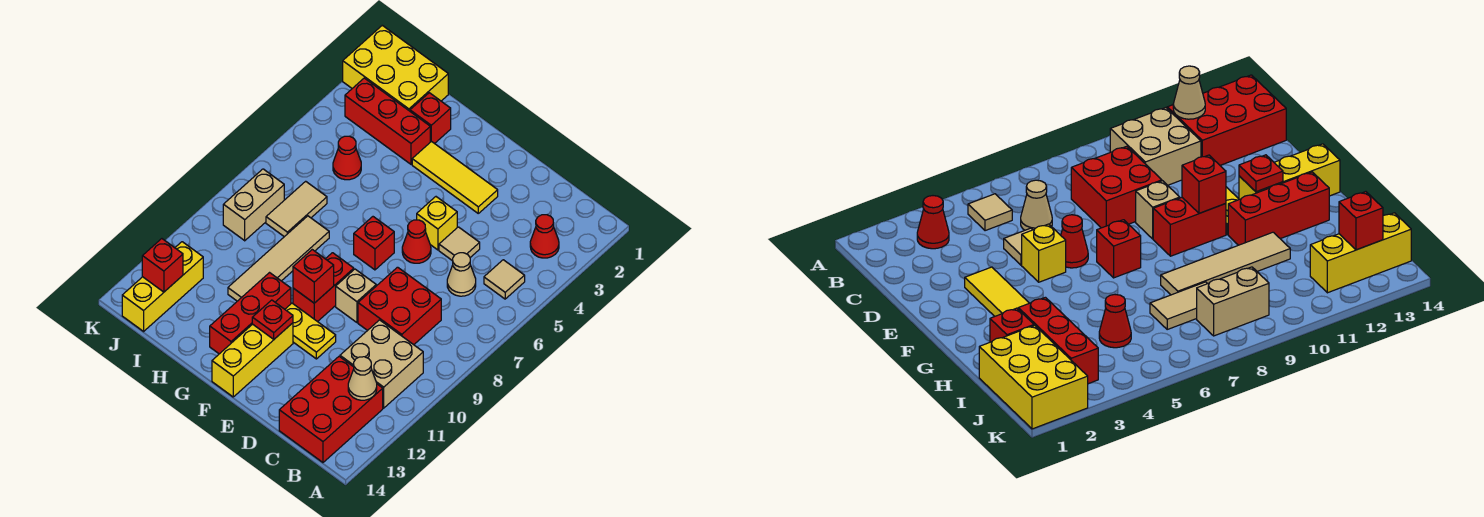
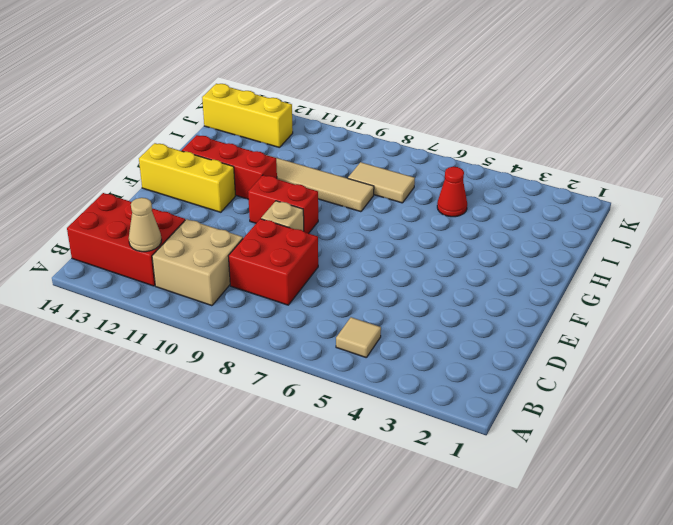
none -> red cone B3 level 1
none -> tan cone C6 level 1
none -> tan tile D5 level 1

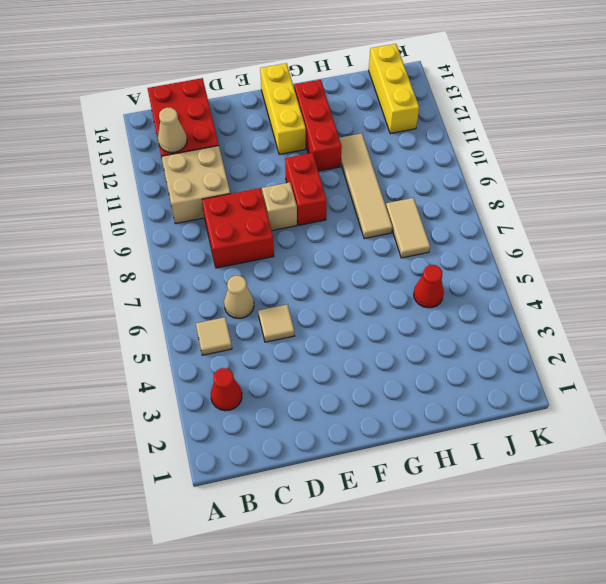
none -> yellow tile E3:G3 level 1
none -> yellow brick E5 level 1
none -> red cone E6 level 1

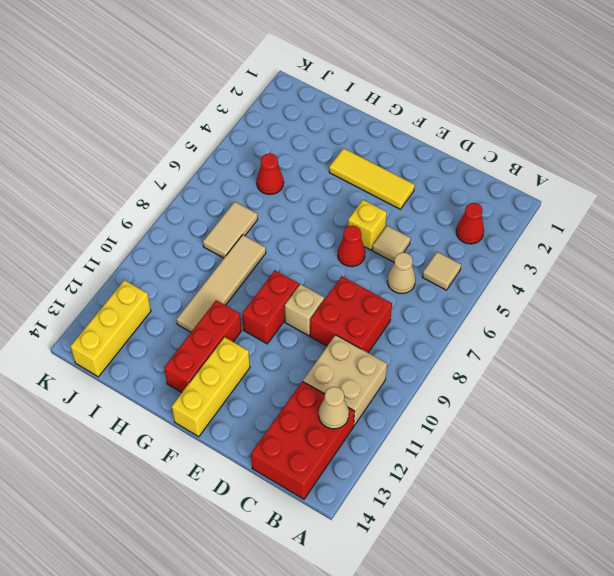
none -> yellow plate E11:F11 level 1
none -> red brick F7 level 1
none -> red brick H2 level 1

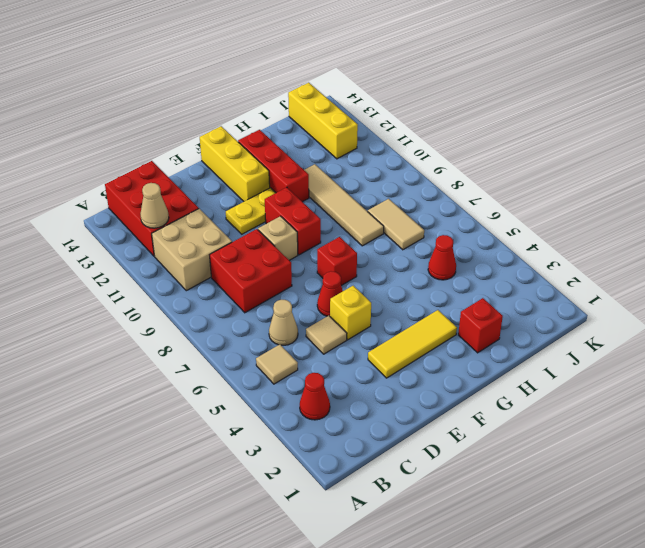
none -> red brick H3:J3 level 1
none -> yellow brick I1:K2 level 1
none -> tan brick J8:J9 level 1

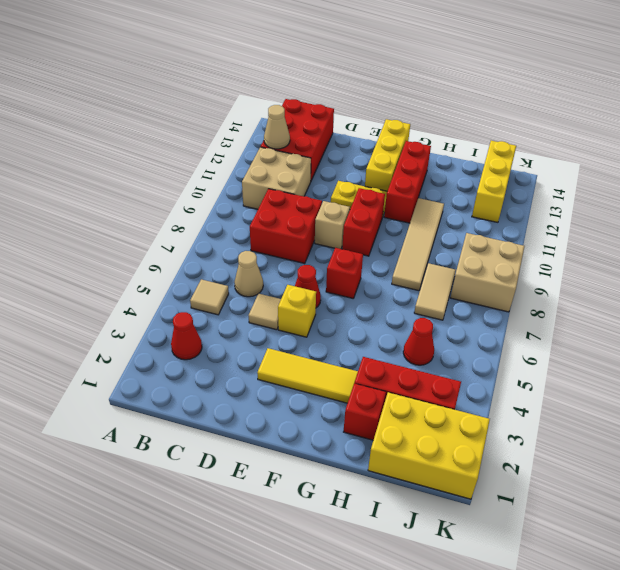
tan brick J8:K9 level 1 -> tan brick J8:J9 level 1
none -> red brick F10 level 2
none -> red plate F12 level 2
none -> red brick J13 level 2

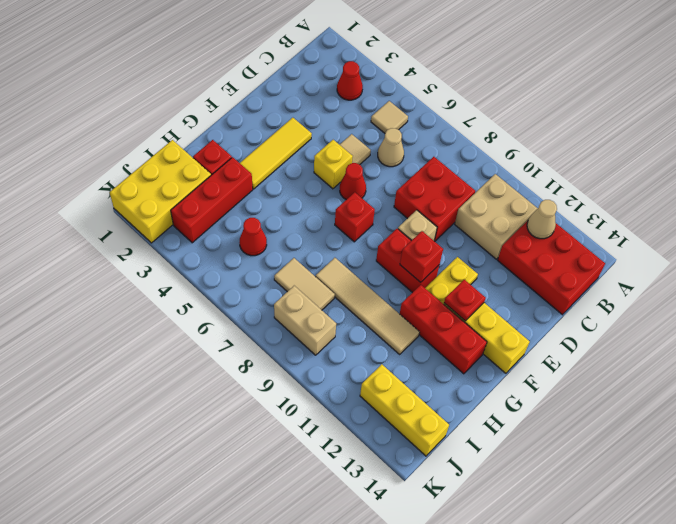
none -> red brick J13 level 2

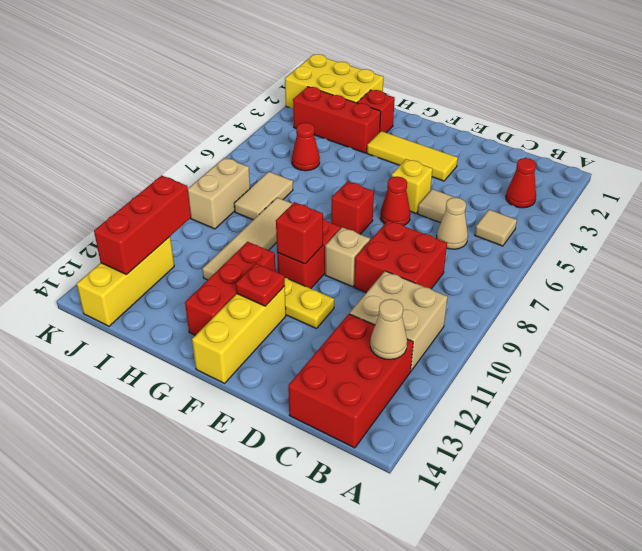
red brick J11:J13 level 2 -> red brick J13 level 2

